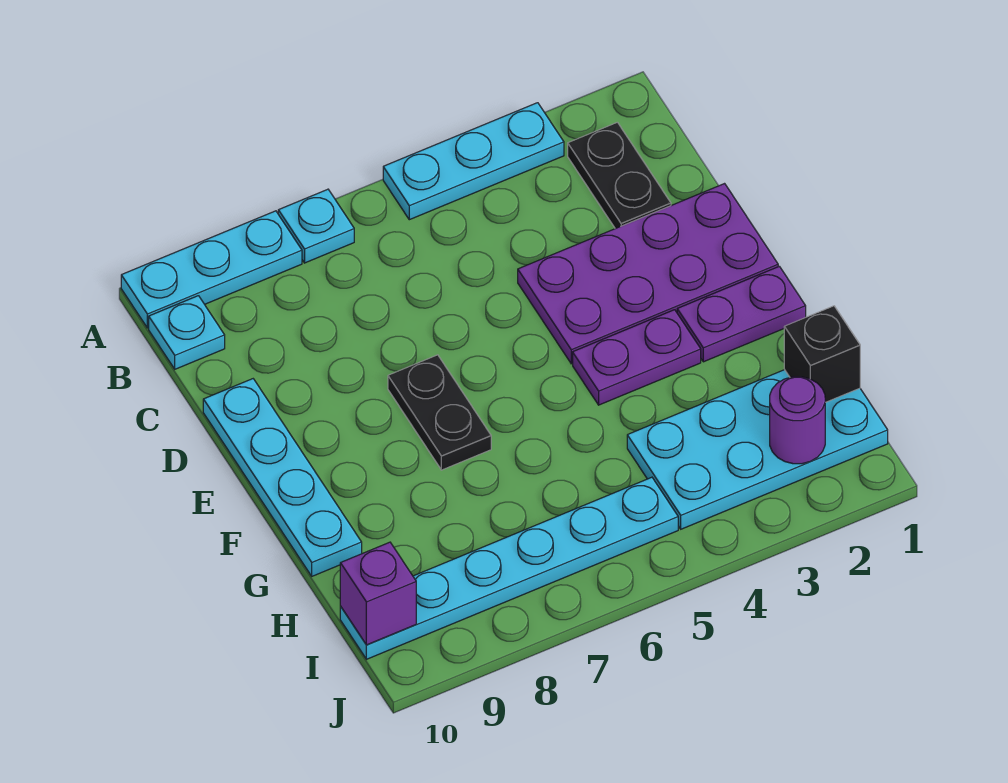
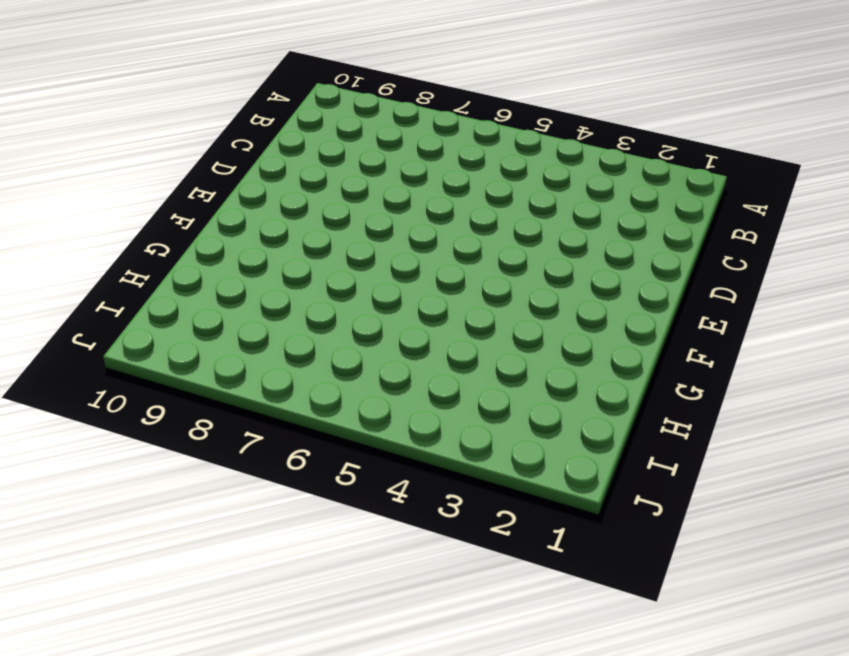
none -> cyan plate A3:A5 level 1
none -> cyan plate A7 level 1
none -> cyan plate A8:A10 level 1

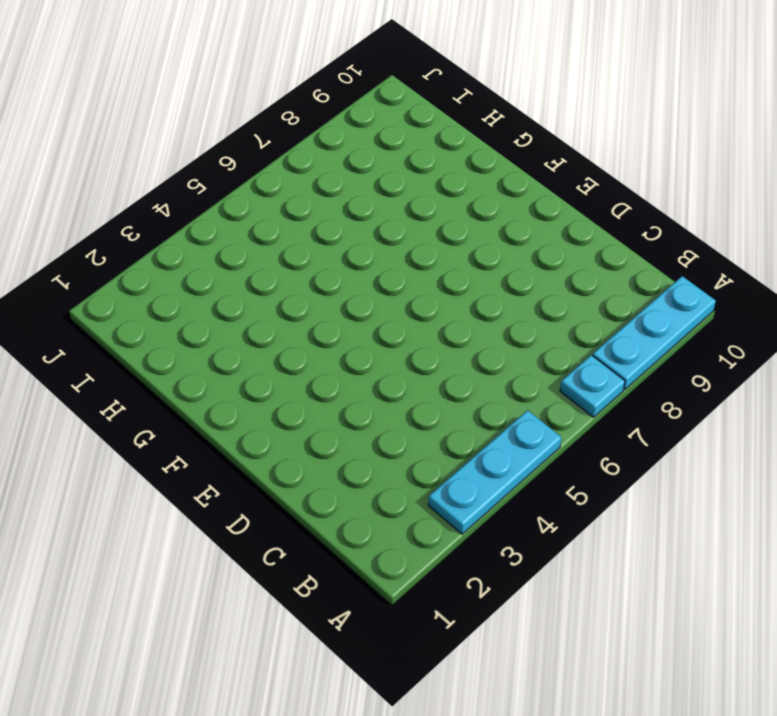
none -> black plate B2:C2 level 1
none -> cyan plate B10 level 1
none -> purple plate D1:E4 level 1

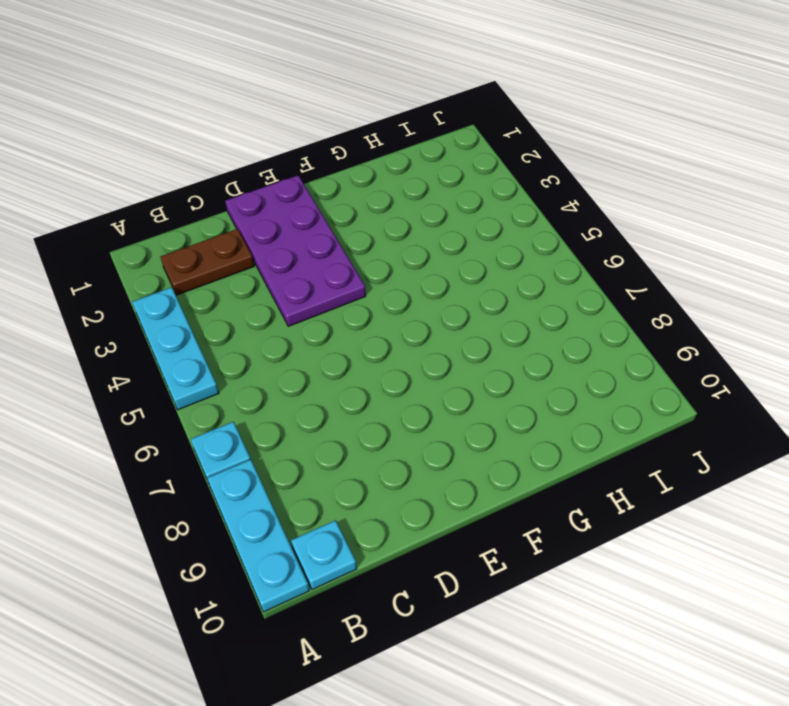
brown plate B2:C2 level 1 -> black plate B2:C2 level 1
none -> cyan plate D10:G10 level 1
none -> black plate E7:F7 level 1
none -> purple plate F1:F2 level 1

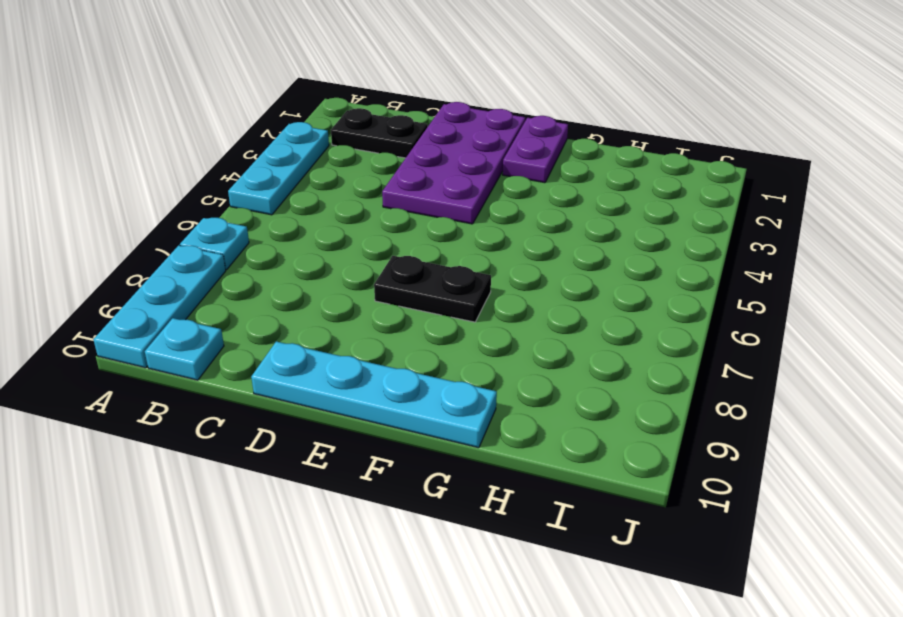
none -> purple plate F3:F4 level 1
none -> cyan plate H1:I4 level 1
none -> cyan plate I5:I10 level 1

